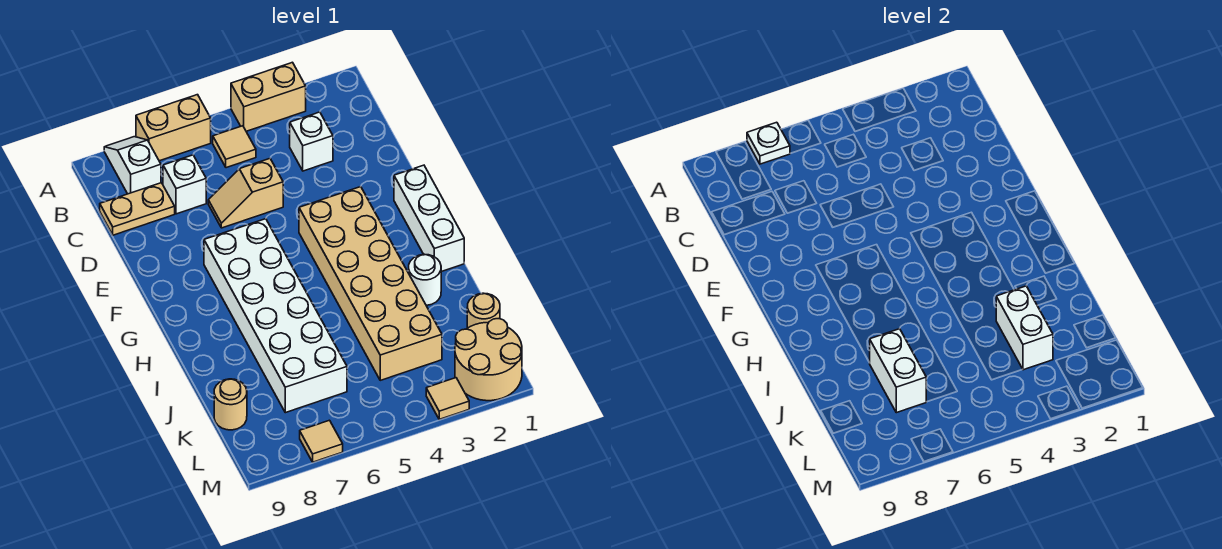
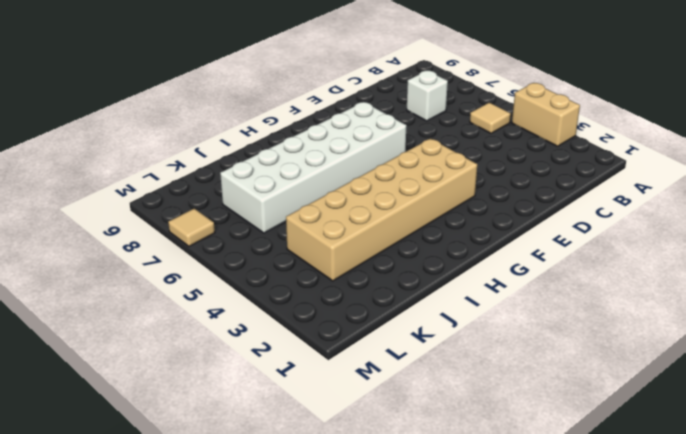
none -> tan brick A6:A7 level 1
none -> white slope A8:B8 level 1 top B
none -> white brick C3 level 1

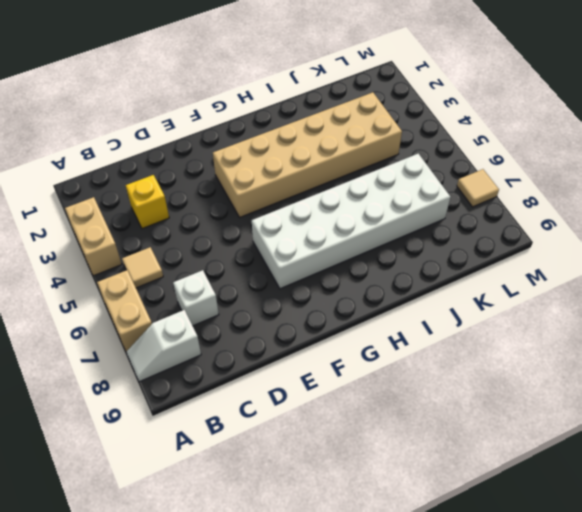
yellow brick C3 level 1 -> white brick C3 level 1
none -> tan plate C8:C9 level 1
none -> tan slope D5:D6 level 1 top 5
none -> white brick F1:H1 level 1

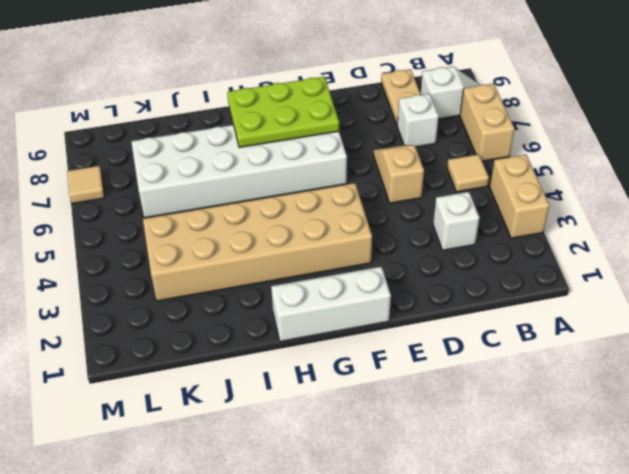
lime plate F7:H8 level 2 -> none
none -> white round brick I2 level 1
none -> tan round brick K1 level 1
none -> tan round brick K9 level 1

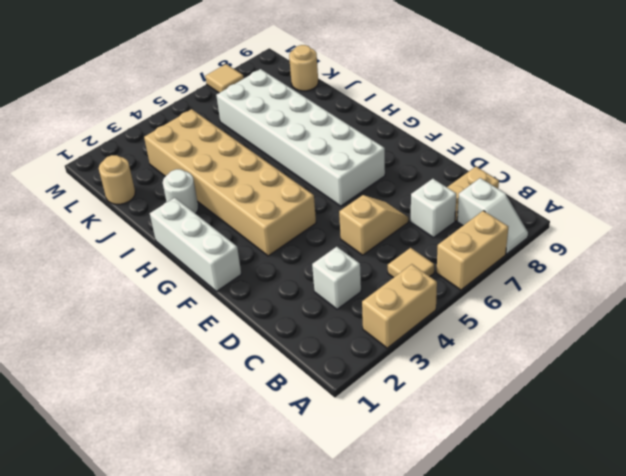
none -> tan round brick L1:M2 level 1
none -> tan tile M3 level 1
none -> white plate A7 level 2

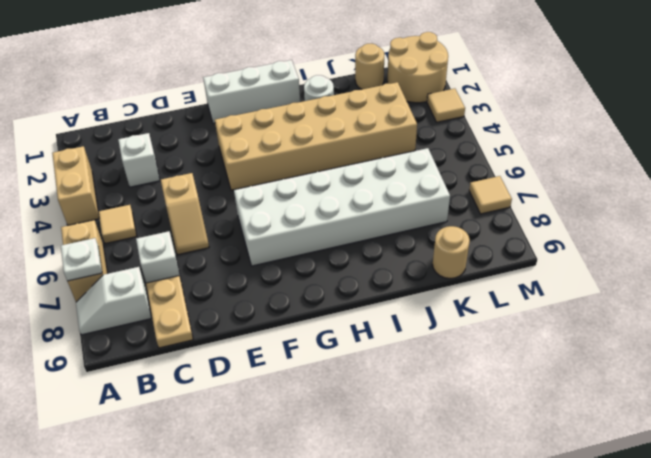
none -> white brick J3:K3 level 2
none -> white brick J7:K7 level 2

